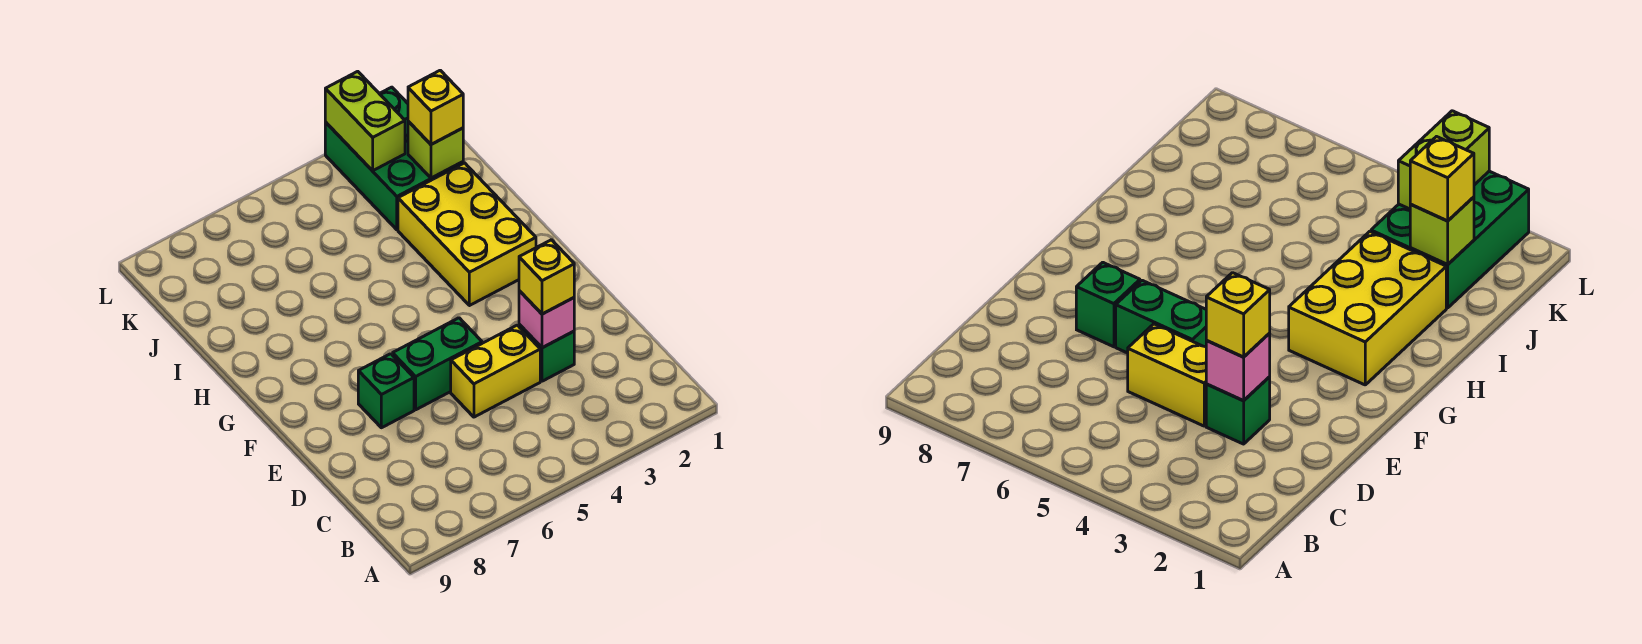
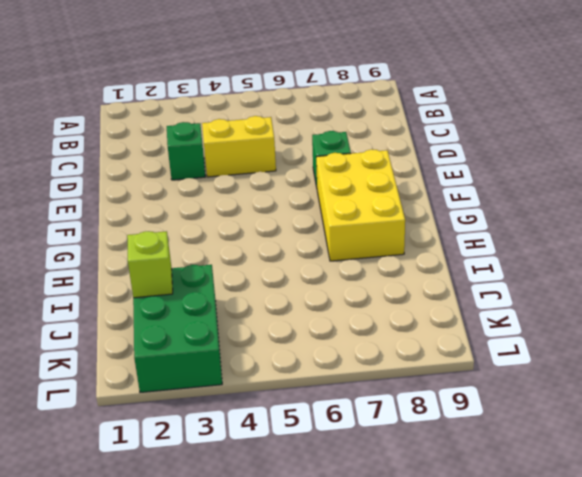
yellow brick F7:H8 level 1 -> yellow brick G2:I3 level 1
none -> green brick E5:E6 level 1
none -> pink brick D3 level 2

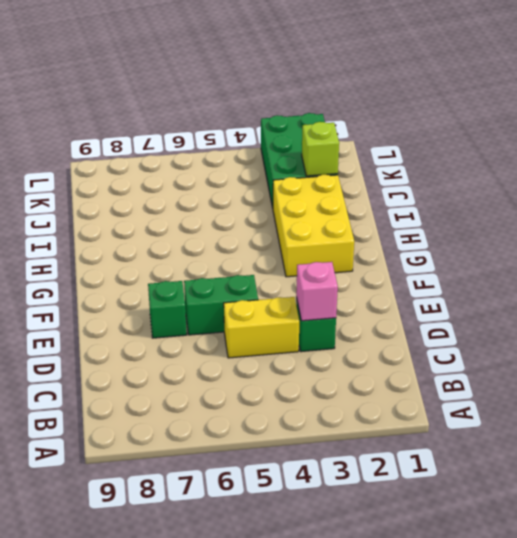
none -> lime brick K3:L3 level 2
none -> yellow brick D3 level 3

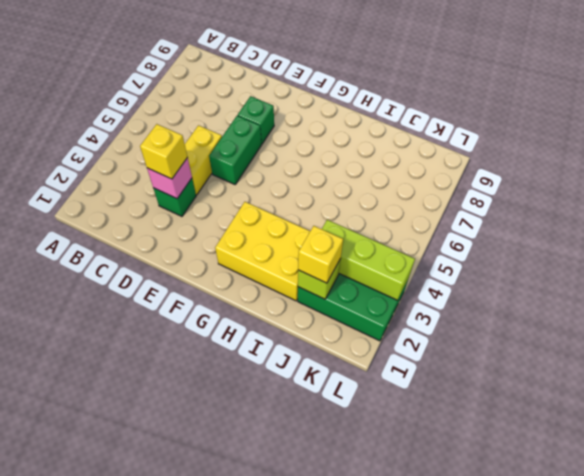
lime brick J3:L3 level 2 -> lime brick K3:L3 level 2

